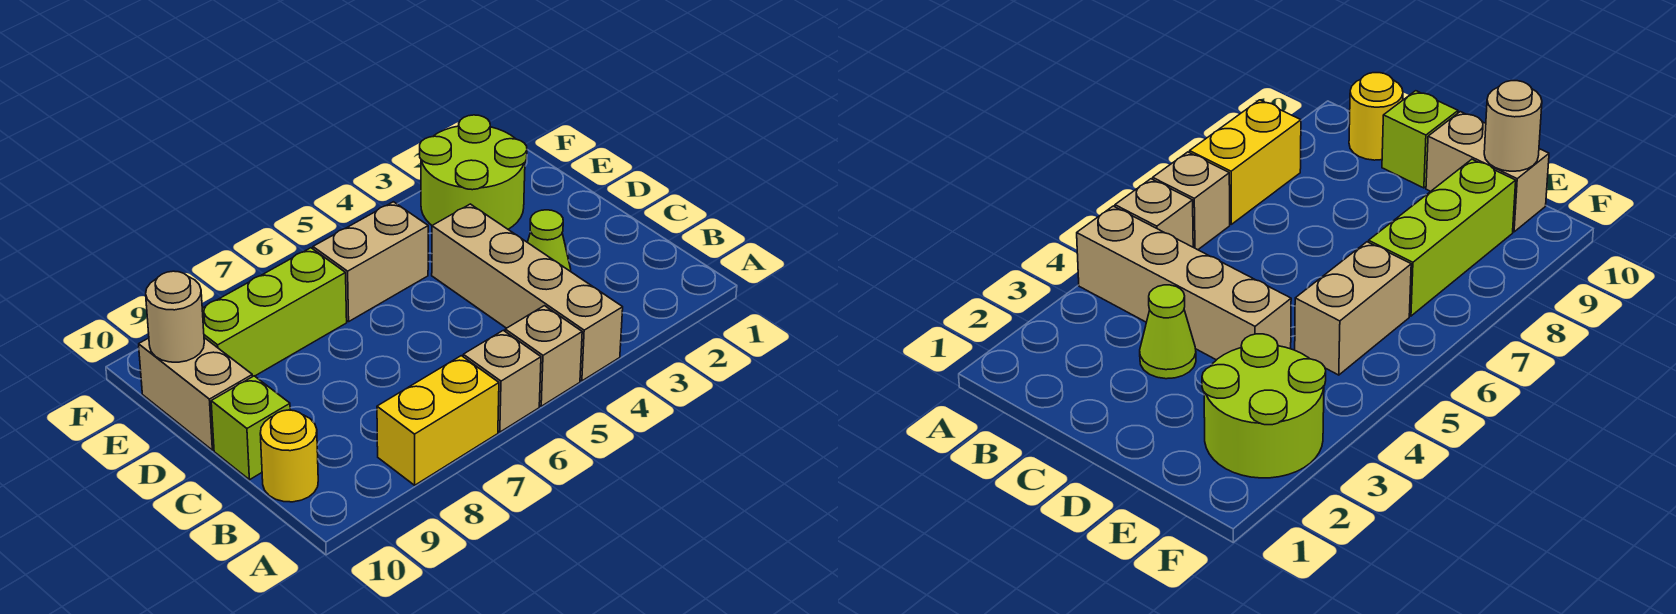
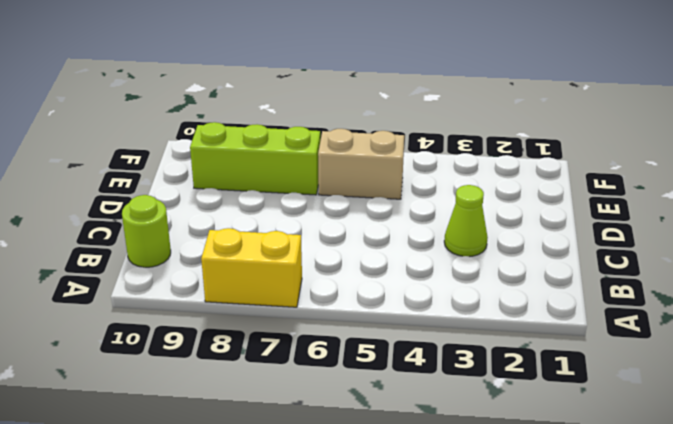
lime round brick B10 level 1 -> yellow round brick B10 level 1
none -> tan brick A4:D4 level 1
none -> tan brick A5 level 1
none -> tan brick A6 level 1

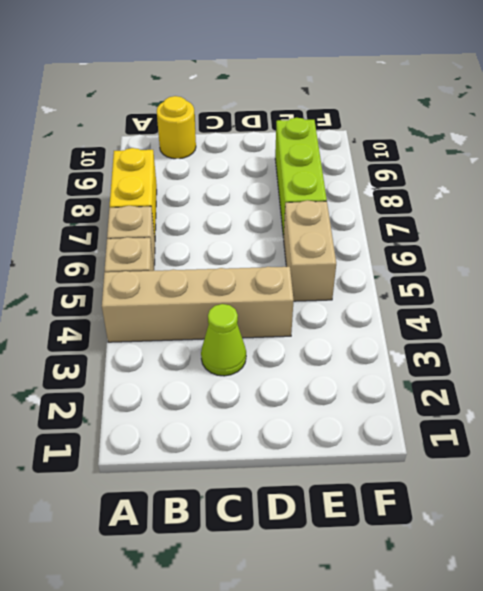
none -> lime brick C10 level 1
none -> tan brick D10:E10 level 1
none -> lime round brick E2:F3 level 1

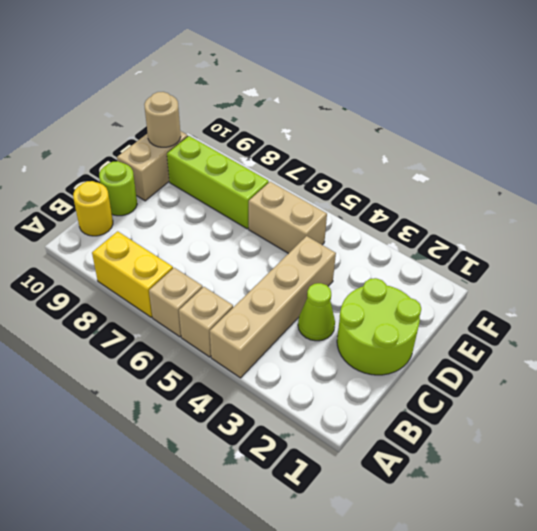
lime round brick C1:D2 level 1 -> lime round brick E2:F3 level 1
lime round brick C10 level 1 -> lime brick C10 level 1

